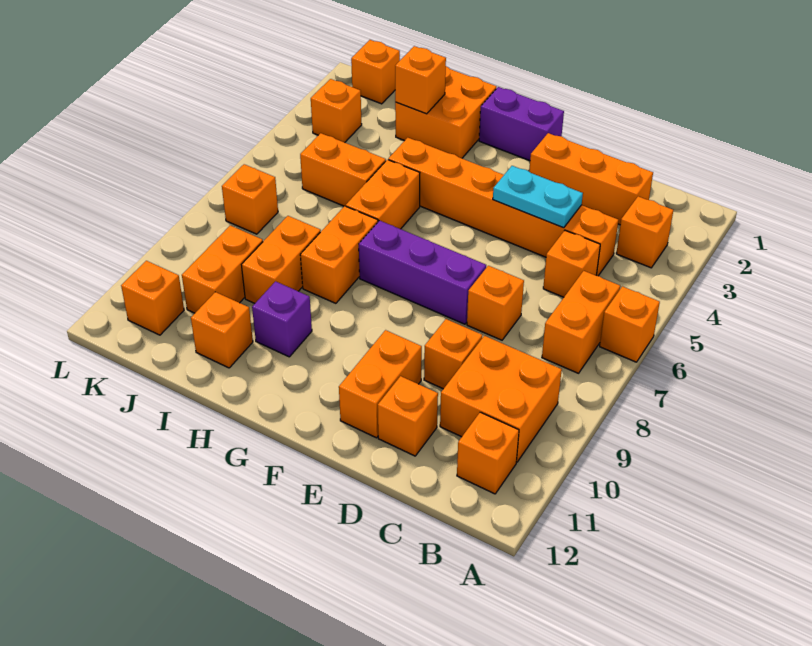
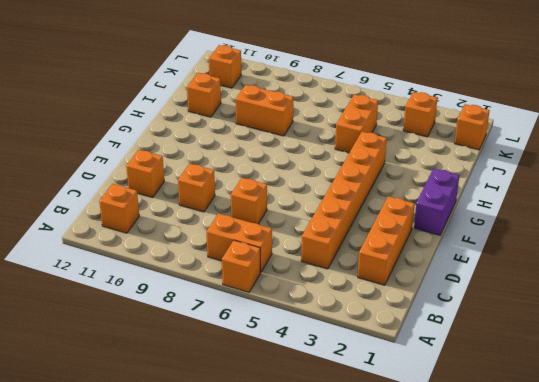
none -> orange brick B3 level 1
none -> orange brick B9:C10 level 1
none -> orange brick C5 level 1

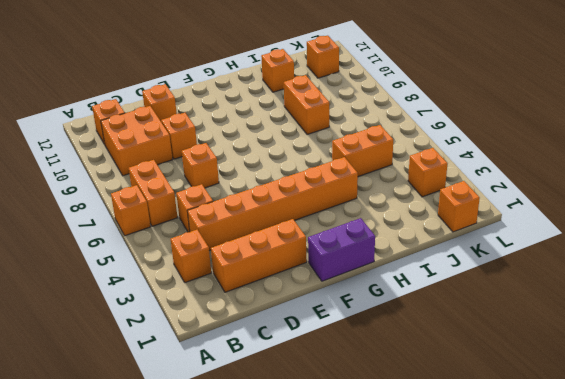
none -> purple brick E7:G7 level 1
none -> orange brick E10:E11 level 1
none -> orange brick H1:I2 level 1

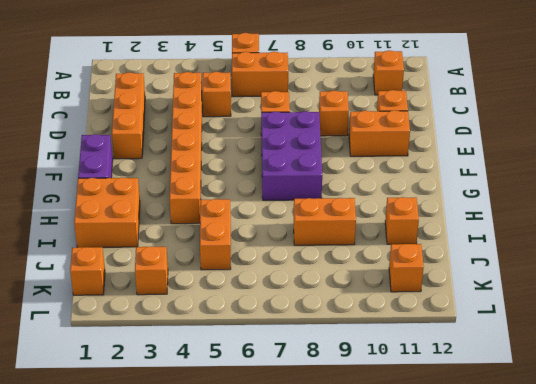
purple brick E7:G8 level 1 -> purple brick E7:G7 level 1
none -> orange brick B3 level 1
none -> orange brick B9:C10 level 1
none -> orange brick H5:H6 level 1

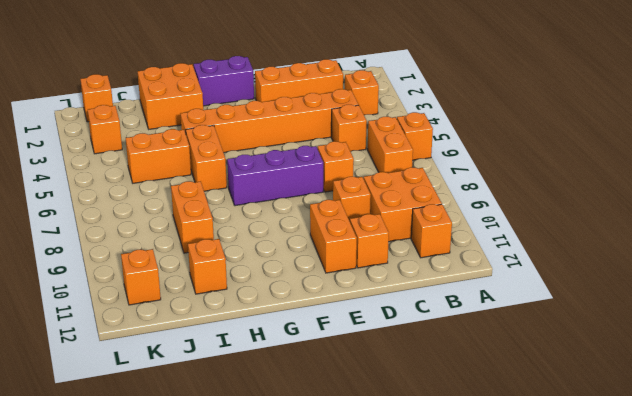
none -> orange brick H7:H8 level 1
none -> purple brick H10 level 1
none -> orange brick J9:J10 level 1

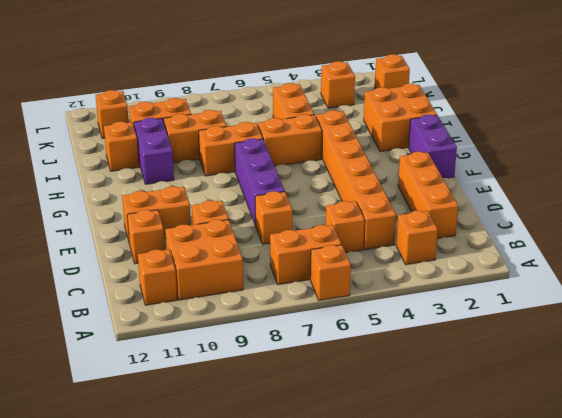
purple brick H10:I10 level 1 -> purple brick H10 level 1
none -> orange brick K7 level 1
none -> cyan plate D4:E4 level 2
none -> orange brick I2 level 2

